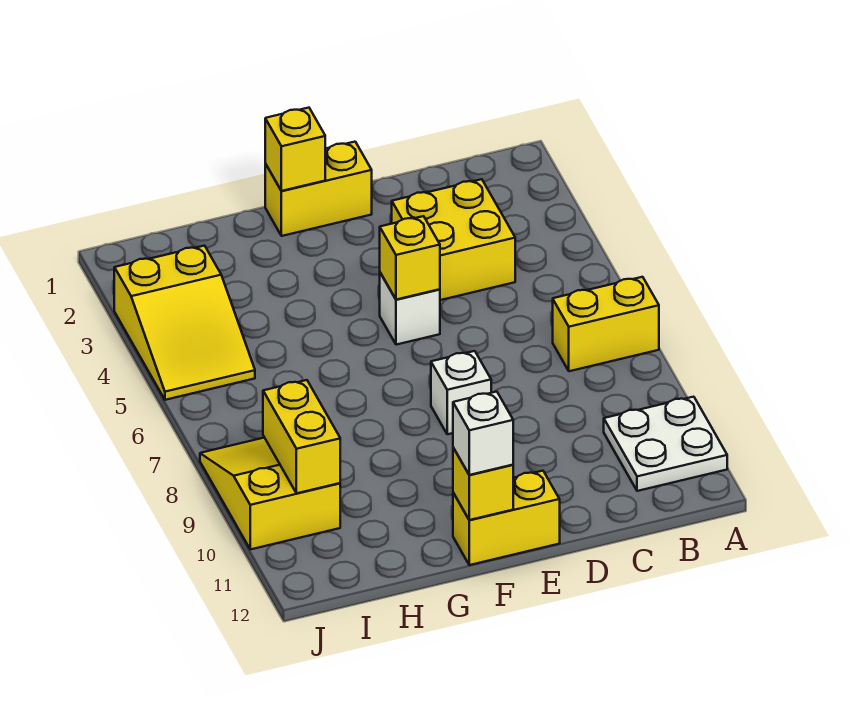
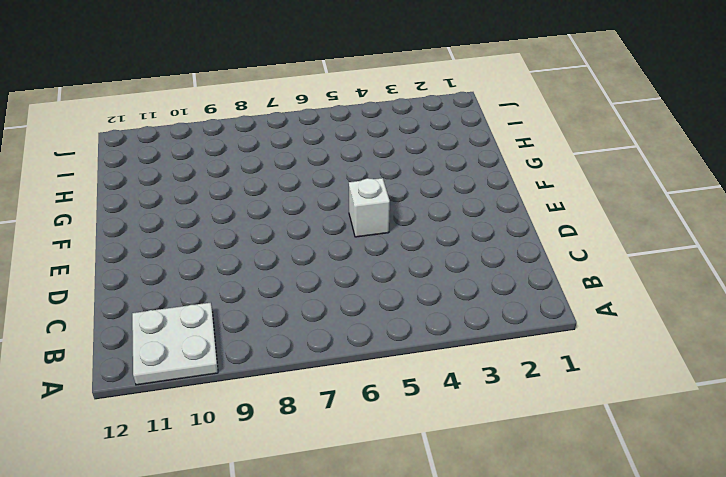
none -> yellow brick A7:B7 level 1
none -> yellow brick C3:D4 level 1
none -> yellow brick E1:F1 level 1

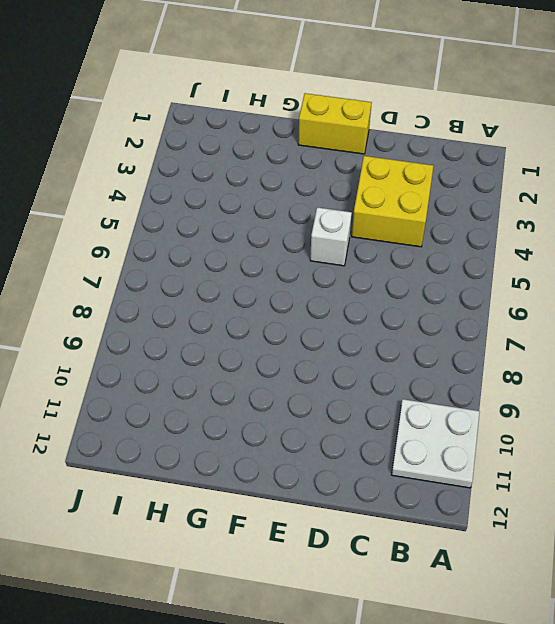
none -> yellow brick A7:B7 level 1
none -> white brick E8 level 1
none -> yellow brick E12:F12 level 1

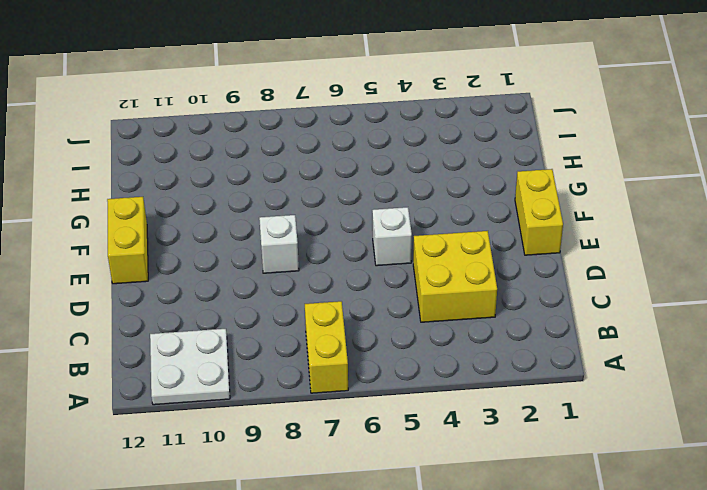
none -> yellow slope I3:J5 level 1 top 3
none -> yellow slope I8:J10 level 1 top 10
none -> yellow brick E5 level 2

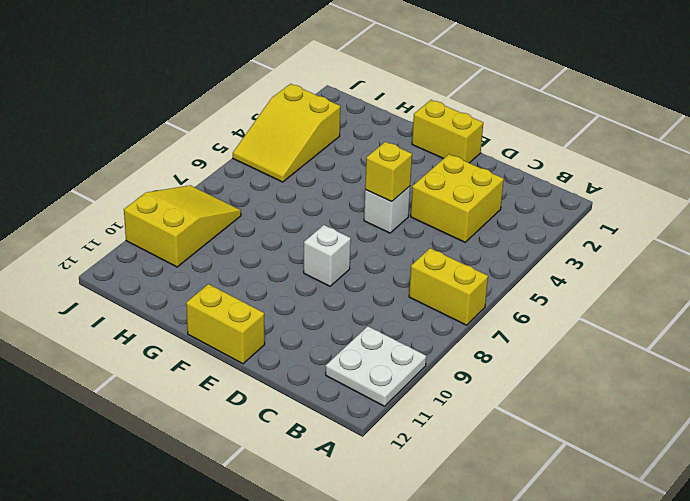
none -> yellow brick F1 level 2
none -> yellow brick F12 level 2
none -> yellow brick I9:I10 level 2

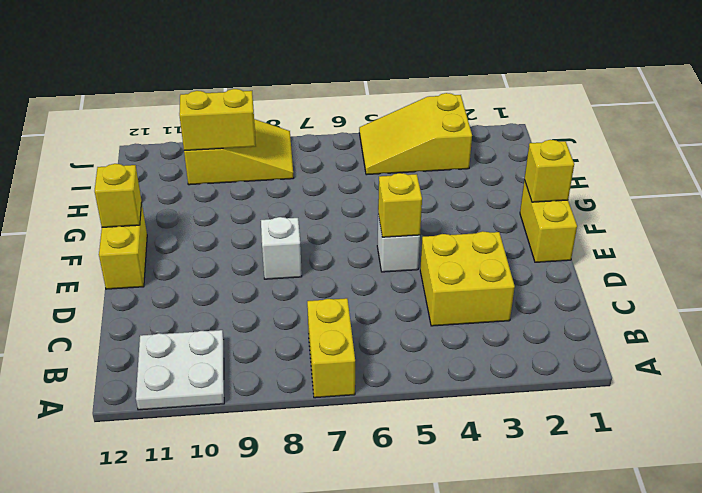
none -> white brick F12 level 3

